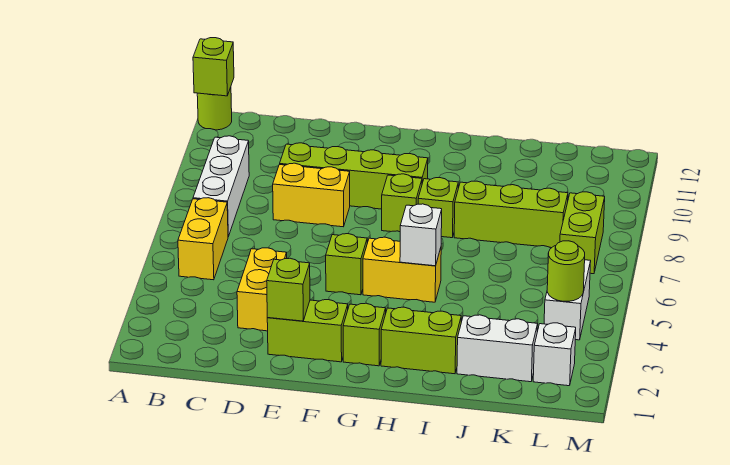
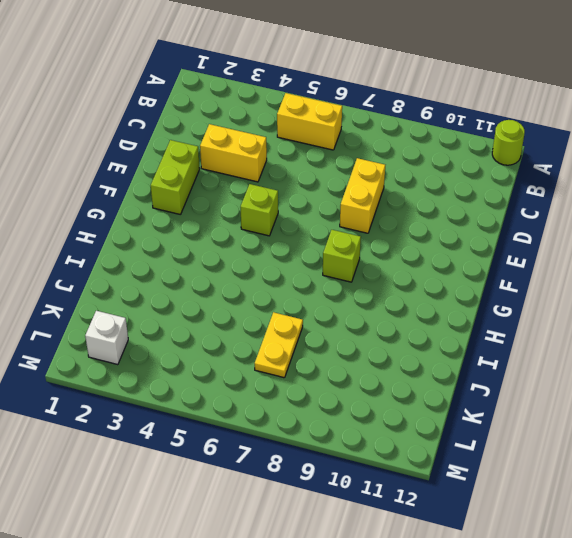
yellow plate J7:K7 level 1 -> none
none -> white brick B7:B9 level 1
none -> lime brick D9:G9 level 1
none -> lime brick G2 level 1

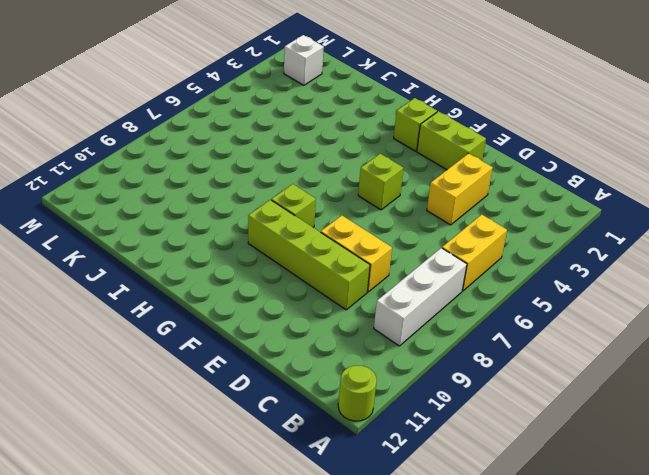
none -> yellow brick G5:H5 level 1
none -> lime brick H2:I2 level 1
none -> lime brick H8 level 1

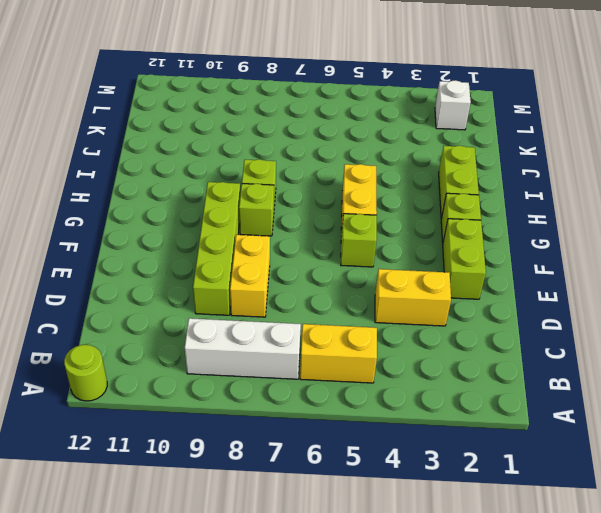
none -> lime brick I8:K8 level 1
none -> white brick J2:K2 level 1
none -> white brick L4:L5 level 1

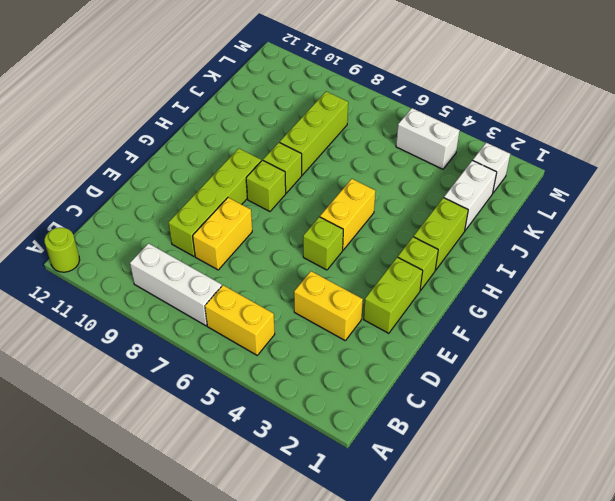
none -> lime brick L7:L8 level 1
none -> lime brick A12 level 2
none -> lime brick E2 level 2

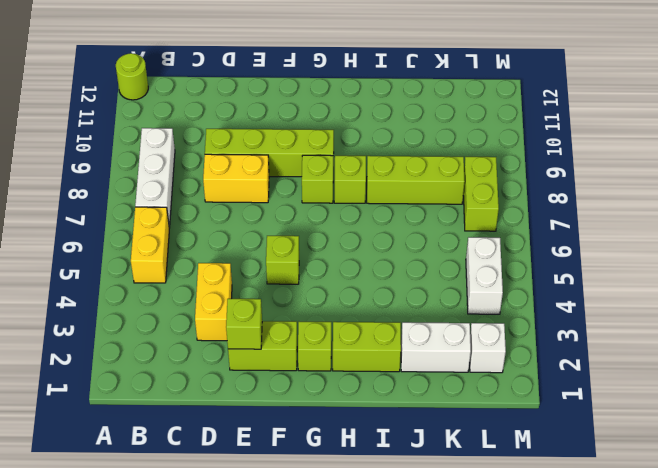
none -> yellow brick G5:H5 level 1
none -> lime brick A12 level 2
none -> white brick H5 level 2

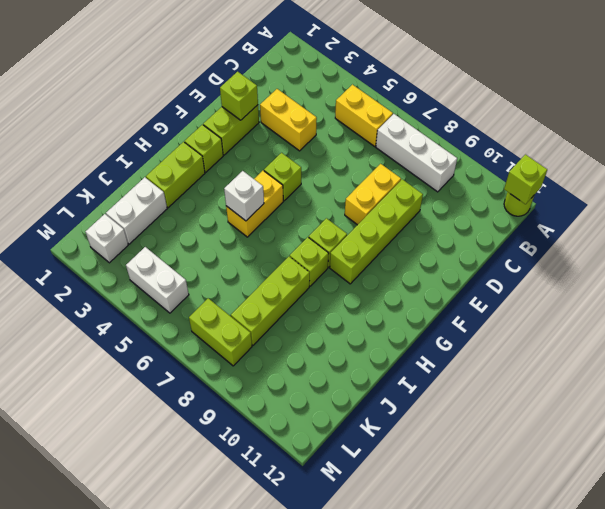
none -> lime round brick L4 level 2

